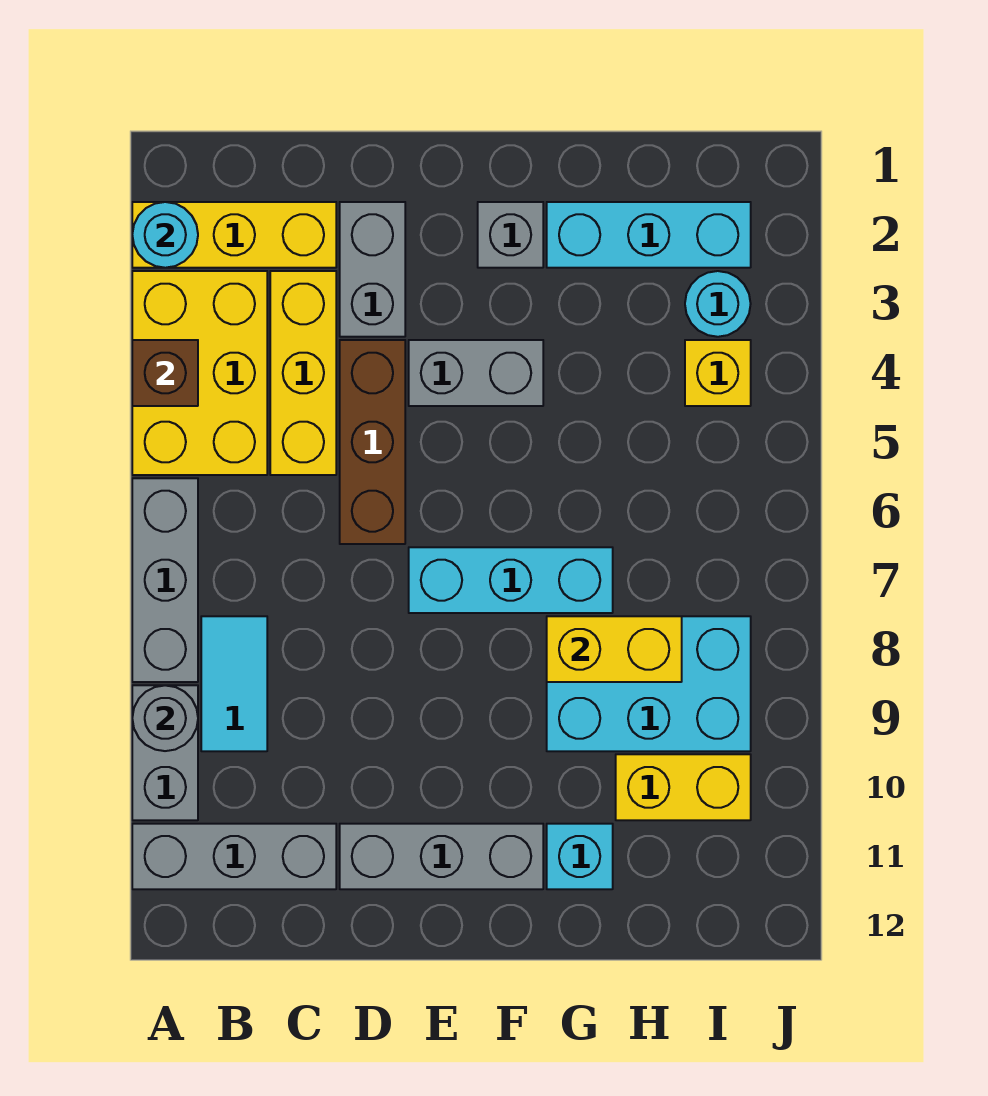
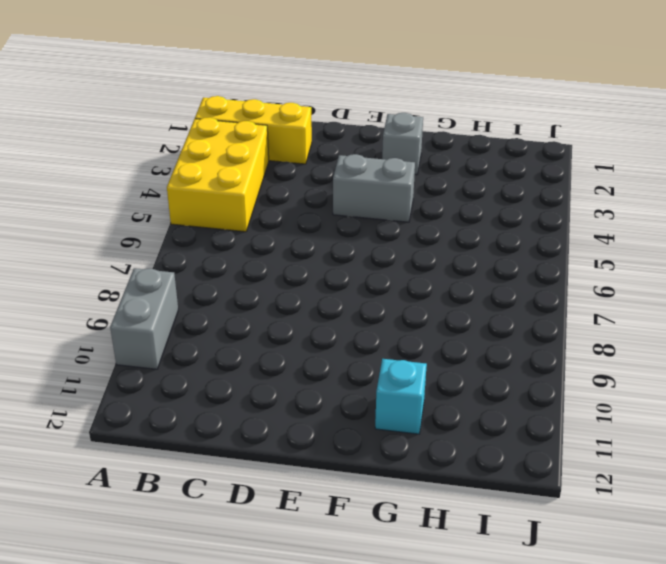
none -> grey brick A6:A8 level 1
none -> grey brick A11:C11 level 1
none -> cyan tile B8:B9 level 1

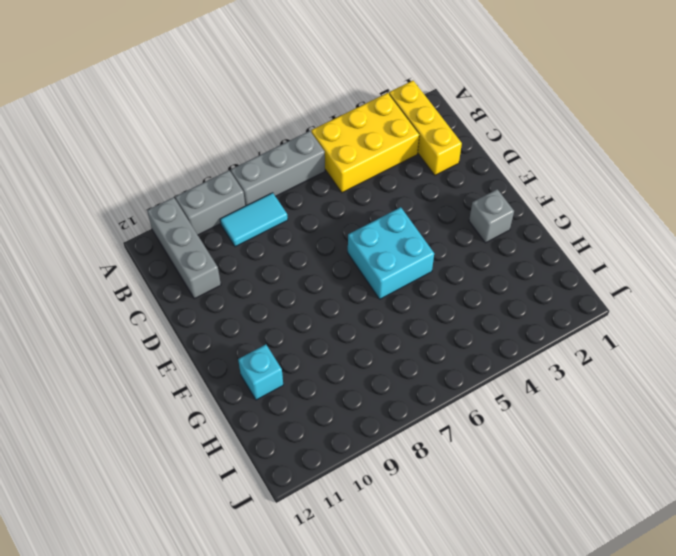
cyan brick E5:F6 level 1 -> none
none -> yellow brick C3:C5 level 1
none -> grey brick D2:D3 level 1
none -> brown brick D4:D6 level 1

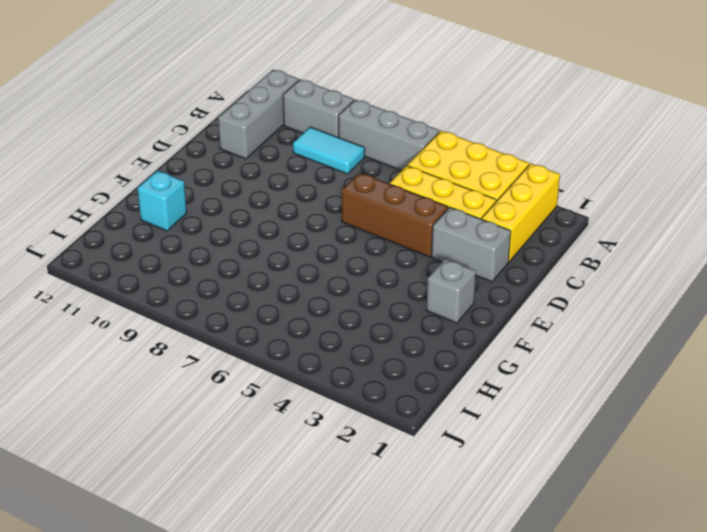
none -> grey brick D11:F11 level 1
none -> grey brick E4:F4 level 1
none -> cyan brick E7:G7 level 1

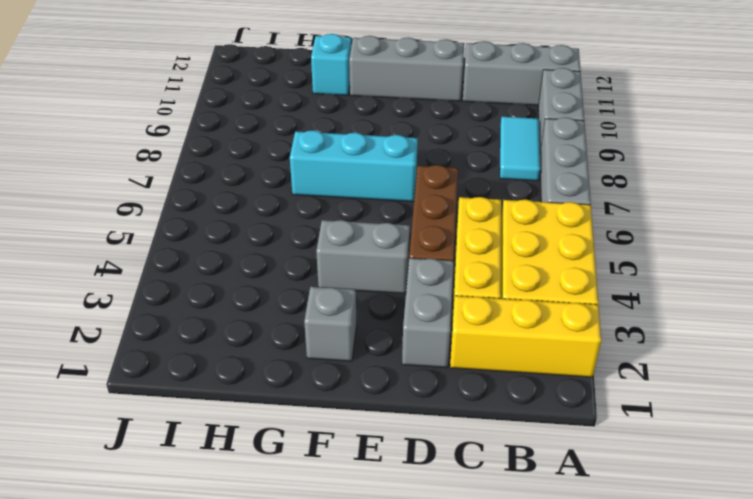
none -> cyan brick G2:I2 level 1
none -> cyan brick G8:I9 level 1
none -> yellow brick H10:I10 level 1

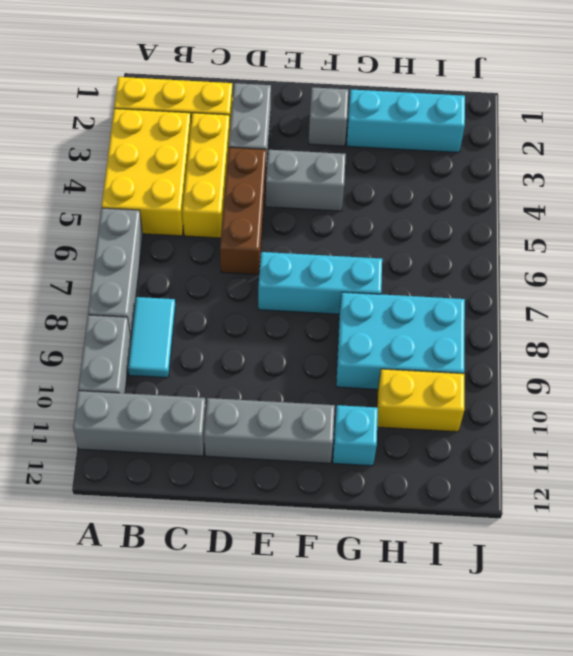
none -> cyan round brick I3 level 1
none -> yellow brick I4 level 1
none -> cyan round brick A2 level 2

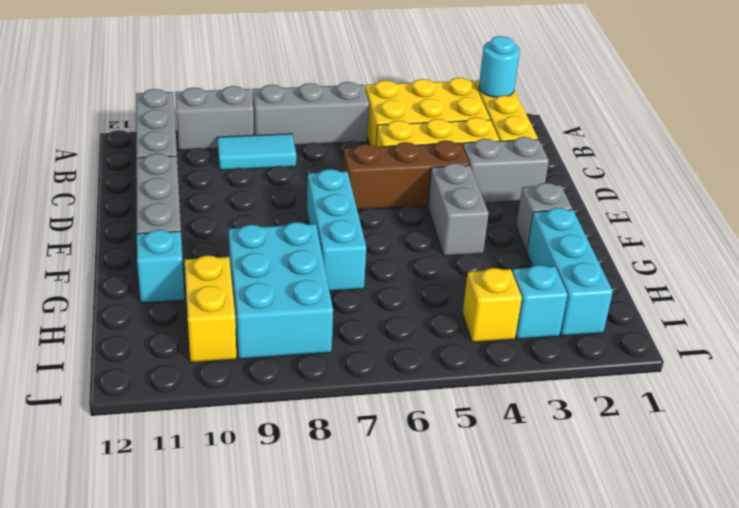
cyan brick I3 level 1 -> cyan round brick I3 level 1
none -> brown brick A4 level 2
none -> grey round brick A9 level 2
none -> yellow brick G8:H8 level 2

